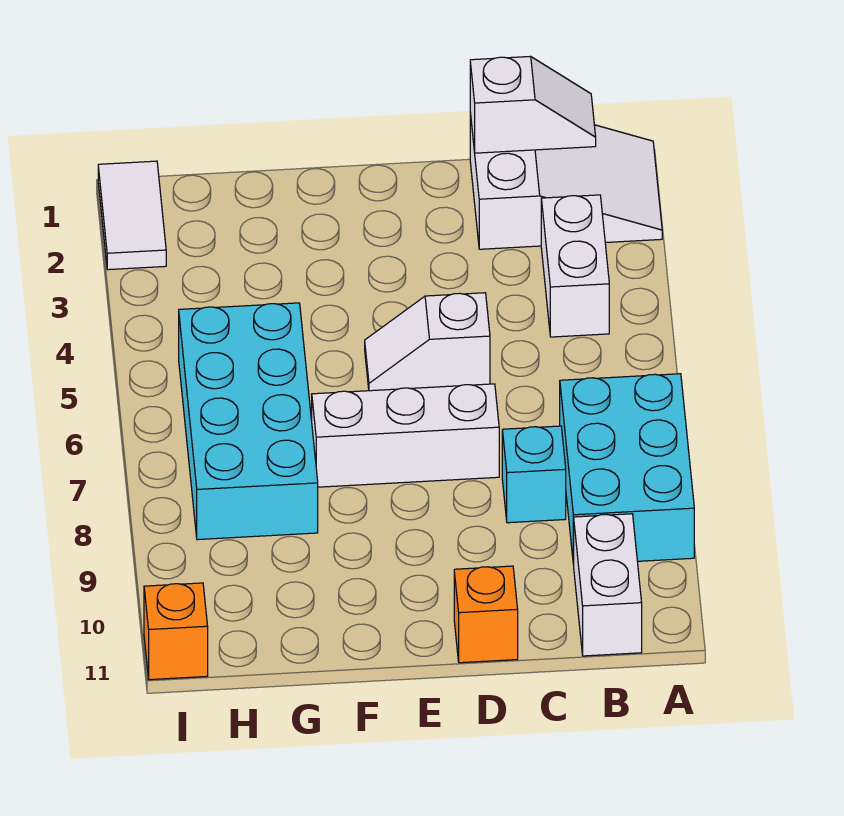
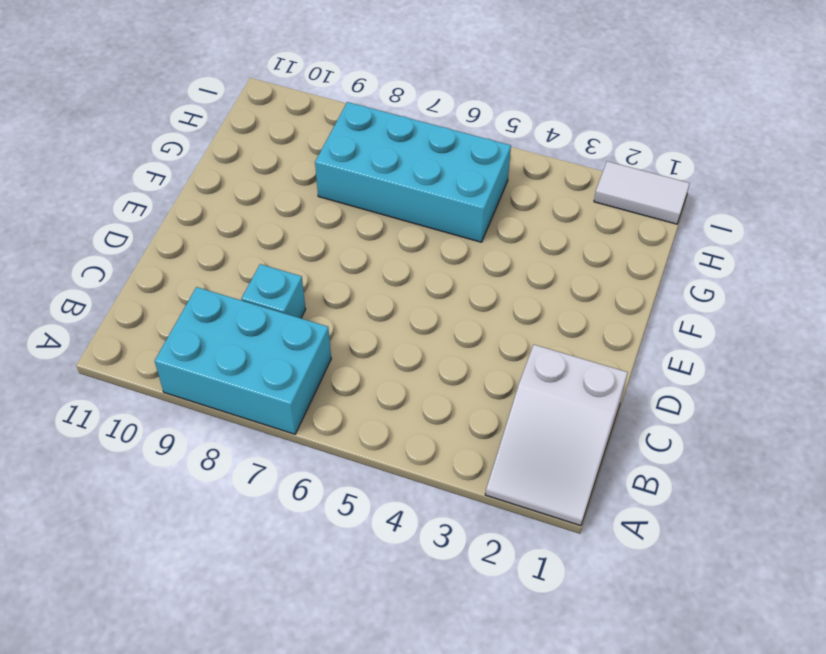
none -> white brick B3:B4 level 1
none -> white brick B10:B11 level 1
none -> white slope D5:E5 level 1 top D

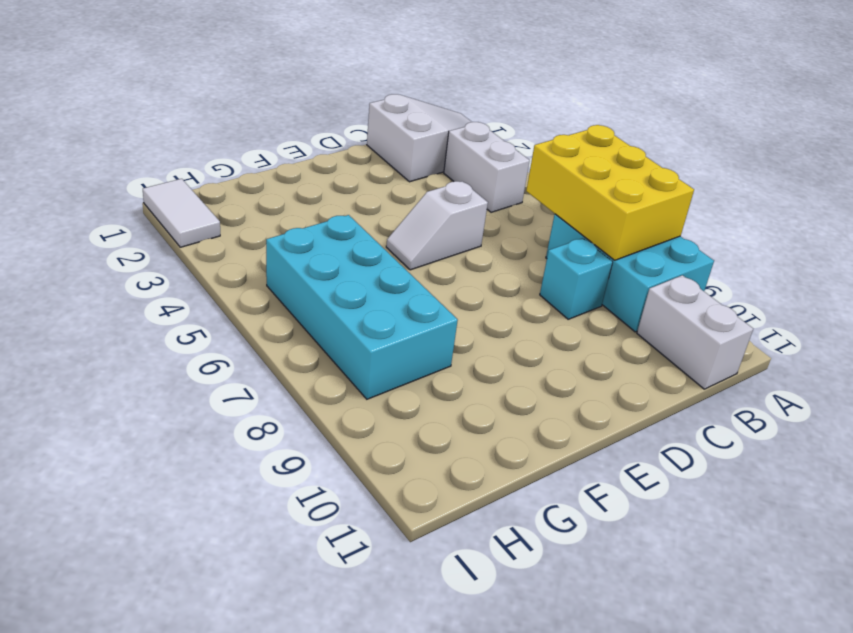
yellow brick A6:B8 level 2 -> none
none -> white brick D7:F7 level 1
none -> orange brick D11 level 1
none -> orange brick I11 level 1

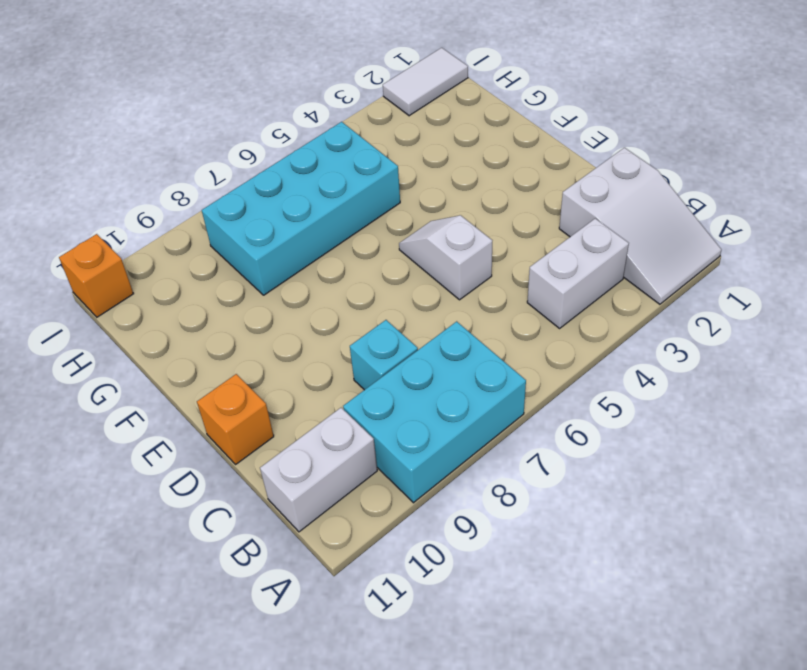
none -> white brick D7:F7 level 1
none -> white slope B1:C1 level 2 top C

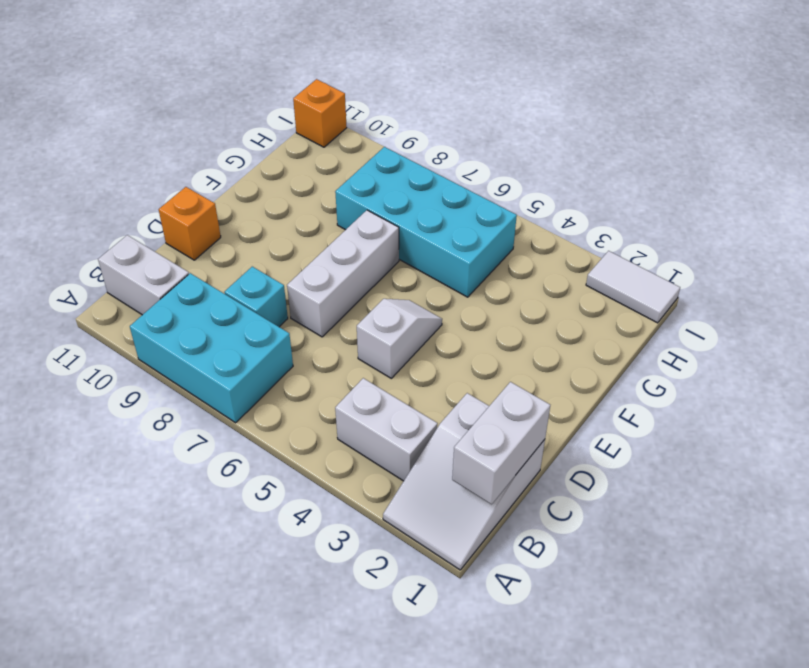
white brick B1:C1 level 2 -> white slope B1:C1 level 2 top C

